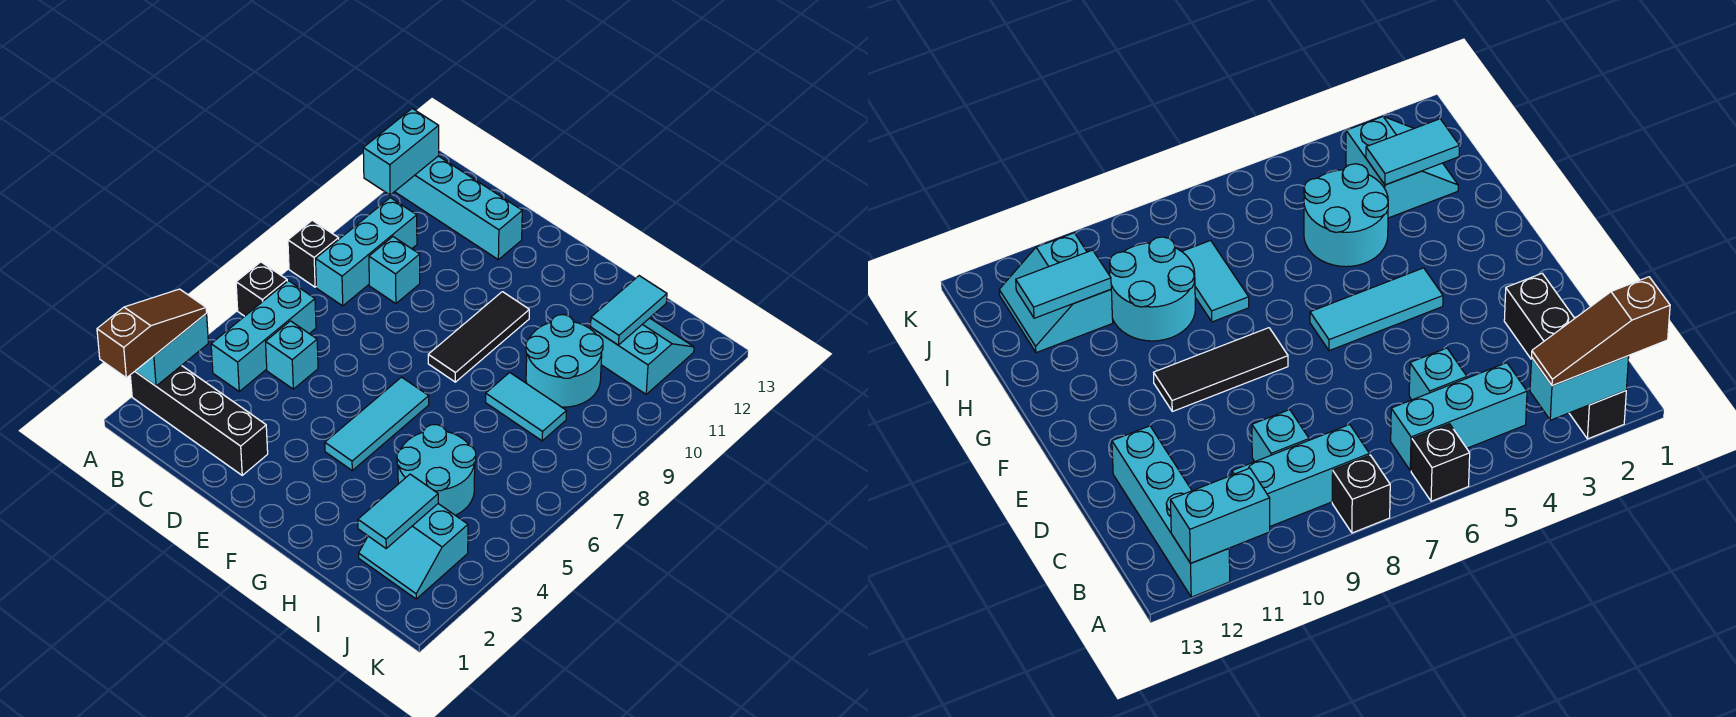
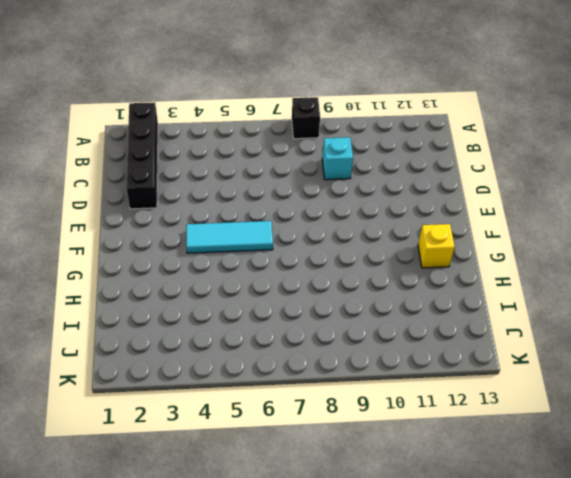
yellow brick G12 level 1 -> none
none -> black brick A6 level 1
none -> cyan brick A12:D12 level 1
none -> cyan brick B4:B6 level 1

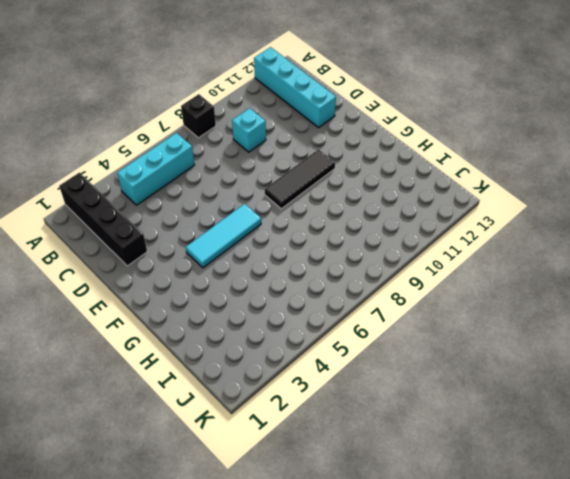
none -> black brick A6 level 1
none -> cyan brick B8:B10 level 1
none -> cyan brick C5 level 1

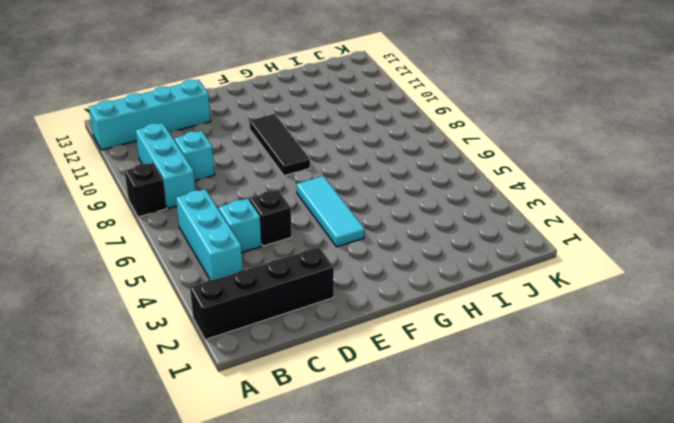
black brick D5 level 1 -> black brick A6 level 1
none -> cyan round brick H4:I5 level 1
none -> cyan tile H8:I8 level 1
none -> cyan round brick H9:I10 level 1

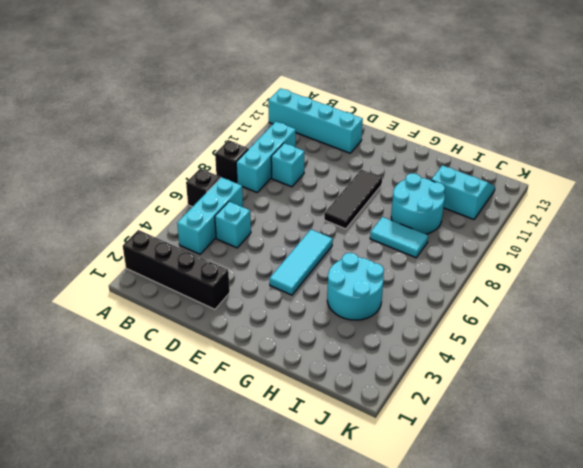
none -> cyan slope I2:J3 level 1 top 3
none -> cyan brick A2:A3 level 2
none -> cyan brick A11:A12 level 2

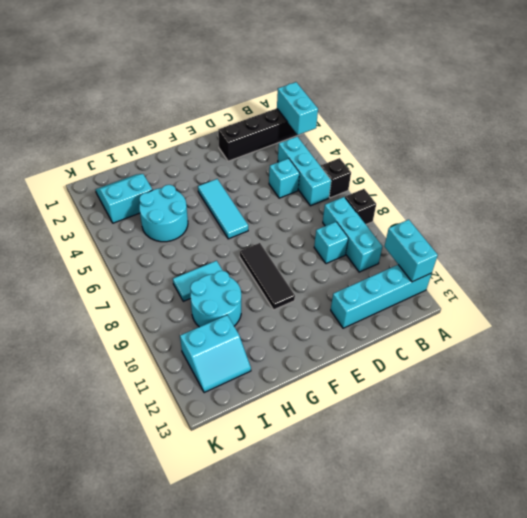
none -> cyan tile I2:I3 level 2
none -> cyan tile I11:I12 level 2
none -> brown slope A1:A3 level 3 top 1

